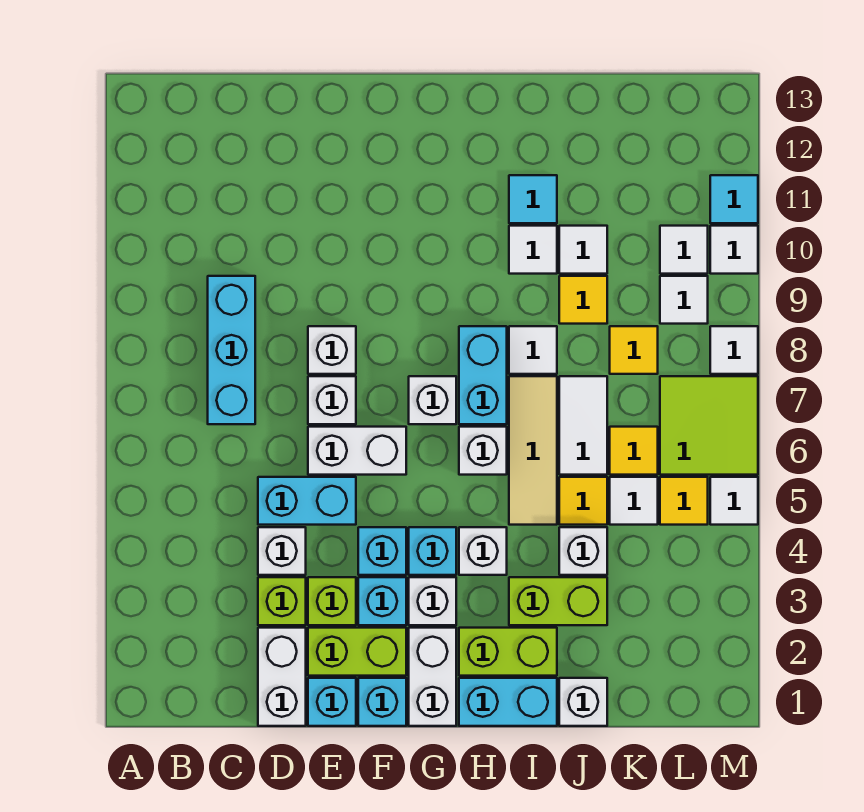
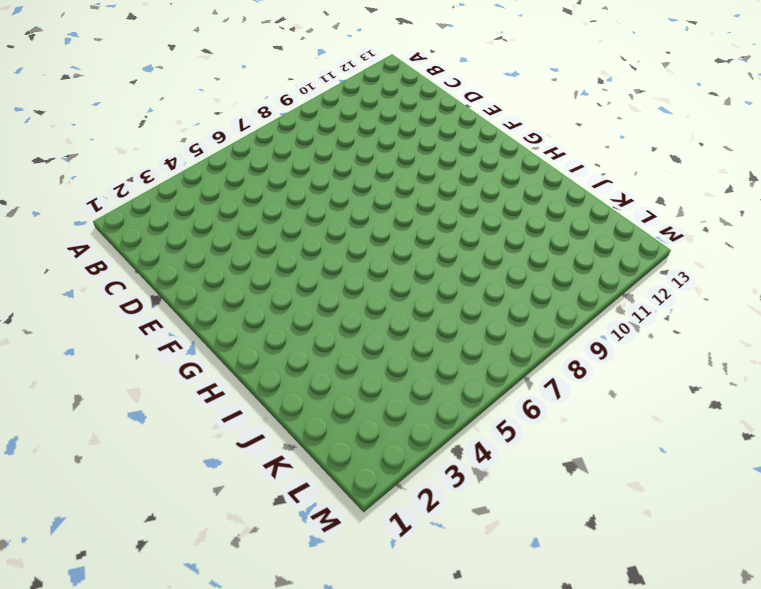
none -> cyan brick C7:C9 level 1
none -> white brick D1:D2 level 1
none -> lime brick D3 level 1
none -> white brick D4 level 1

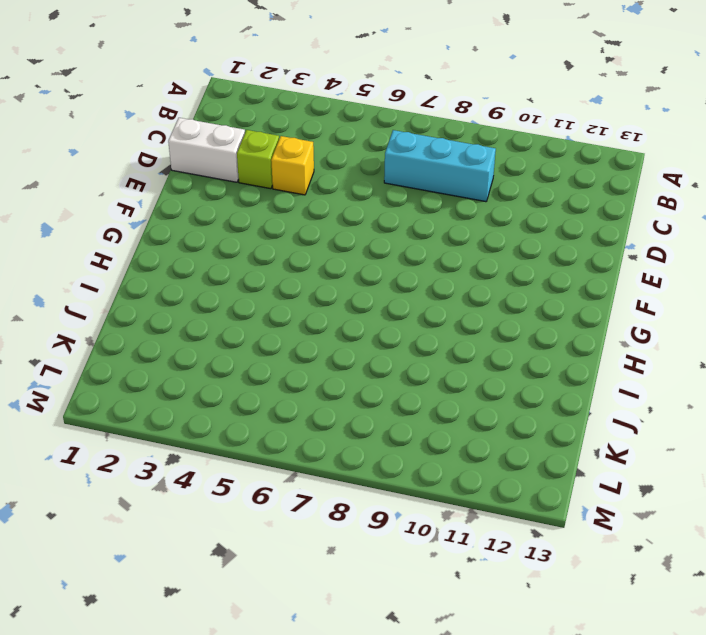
yellow brick D4 level 1 -> white brick D4 level 1
none -> cyan brick D5:E5 level 1
none -> cyan brick E1 level 1
none -> lime brick E2:F2 level 1
none -> lime brick E3 level 1

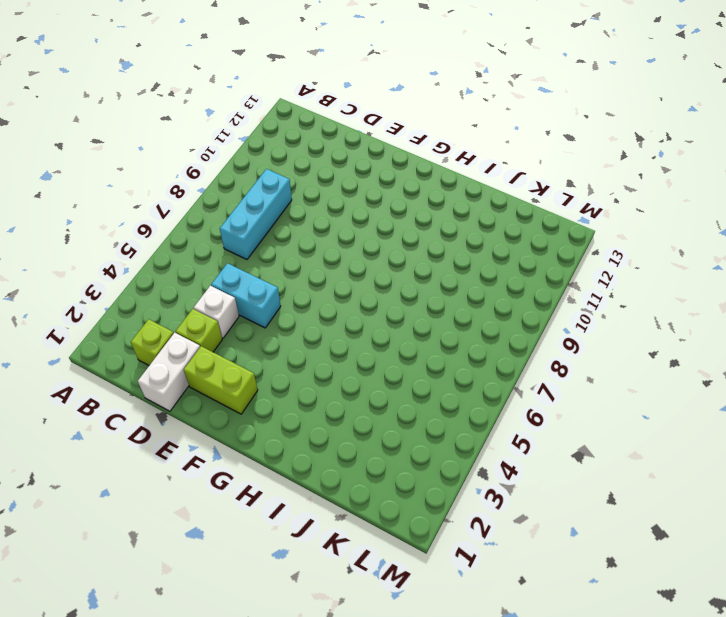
lime brick C2 level 1 -> lime brick E3 level 1
none -> cyan brick E1 level 1
none -> white brick E6:F6 level 1
none -> white brick E7 level 1
none -> white brick E8 level 1

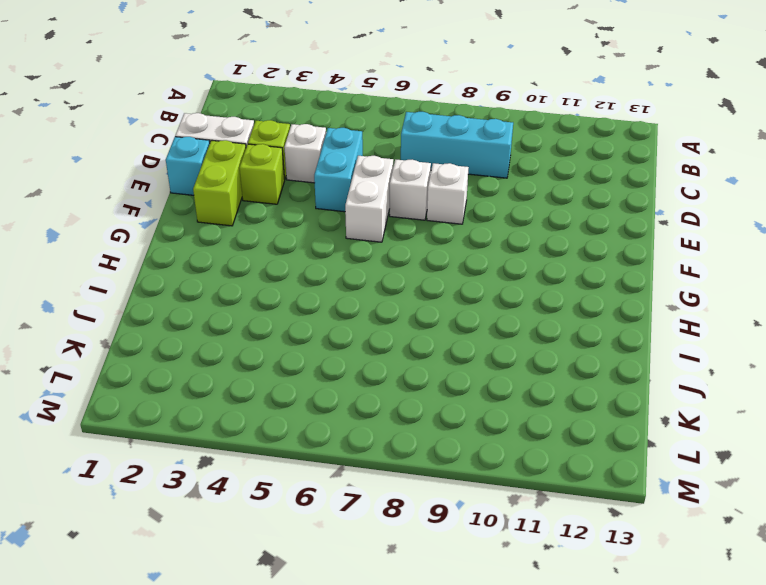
none -> cyan brick F1 level 1
none -> cyan brick F3 level 1
none -> cyan brick F4 level 1
none -> white brick G1:G2 level 1

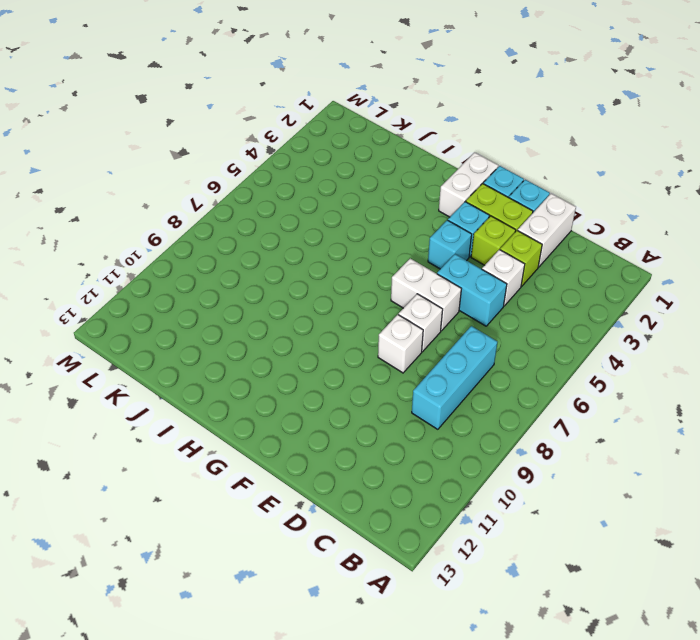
none -> white brick G3 level 1
none -> cyan brick G4 level 1
none -> white brick G7 level 1
none -> cyan brick H1:I1 level 1

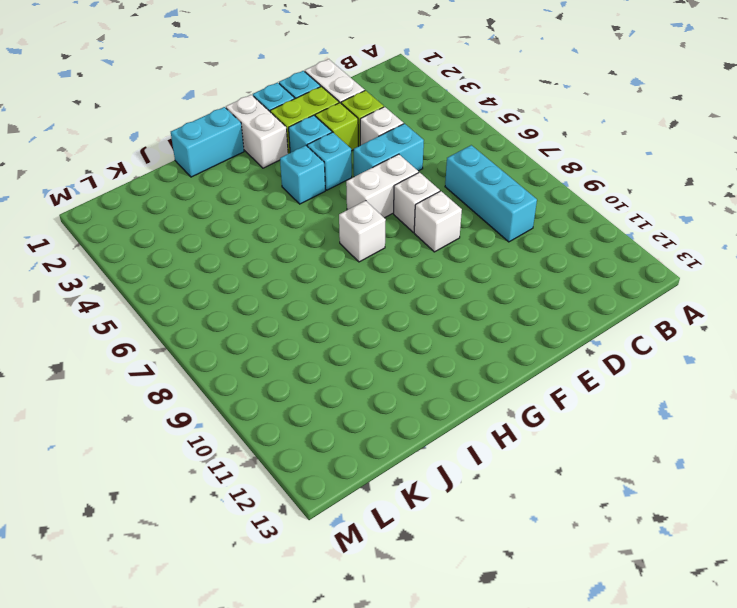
none -> white brick G3 level 1
none -> lime brick H2:I2 level 1
none -> white brick H4 level 1
none -> white brick H6 level 1

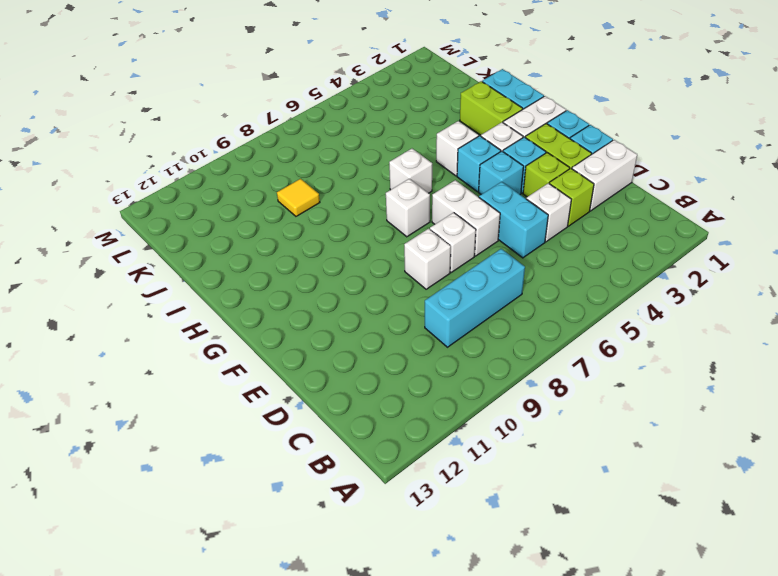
none -> cyan brick H7:H8 level 1
none -> lime brick I3:J3 level 1
none -> tan tile I5:I7 level 1
none -> white tile I8 level 1

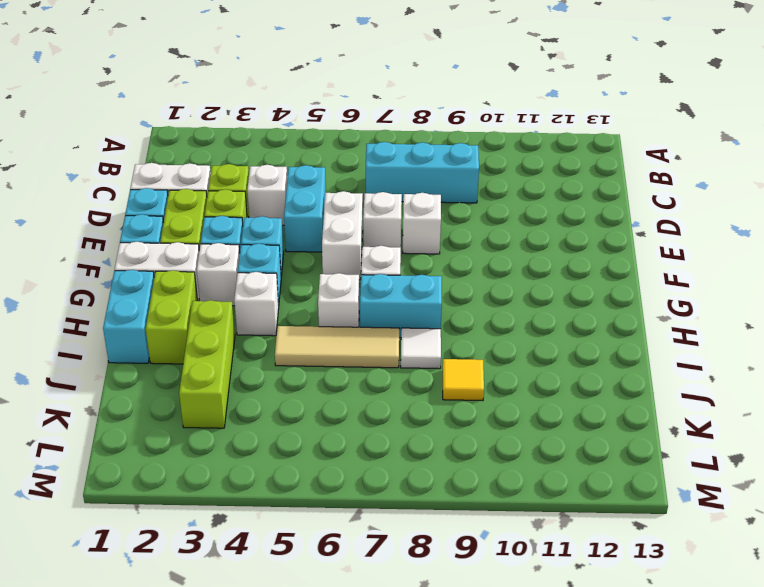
lime brick I3:K3 level 1 -> lime brick I3:J3 level 1
none -> white tile I10 level 1
none -> cyan tile I11 level 1
none -> white brick J1 level 1
none -> white brick J4 level 1

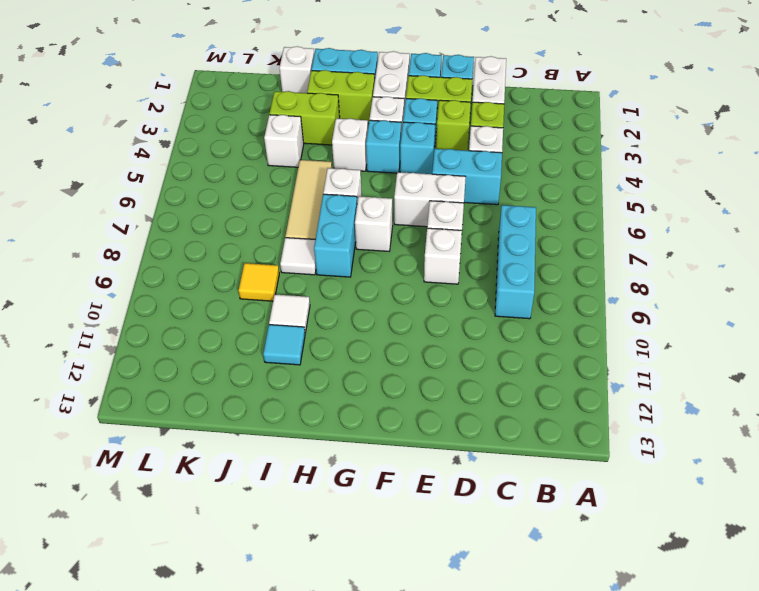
none -> yellow tile J5 level 1
none -> white tile J6:J7 level 1
none -> white tile J10 level 1
none -> white tile K5 level 1

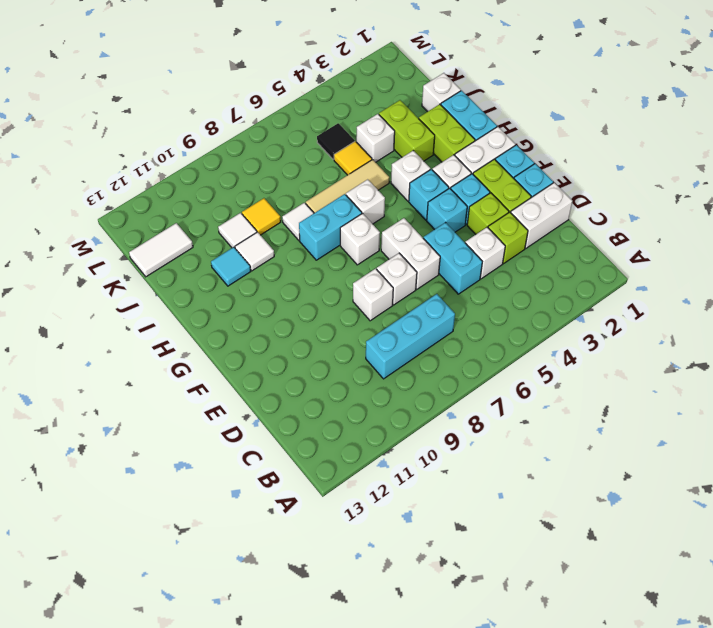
black tile K5 level 1 -> white tile K5 level 1
white tile K12:K13 level 1 -> white tile J6:J7 level 1
none -> yellow tile K6 level 1
none -> yellow tile K8 level 1
none -> yellow tile L5 level 1
none -> lime tile L6:M7 level 1

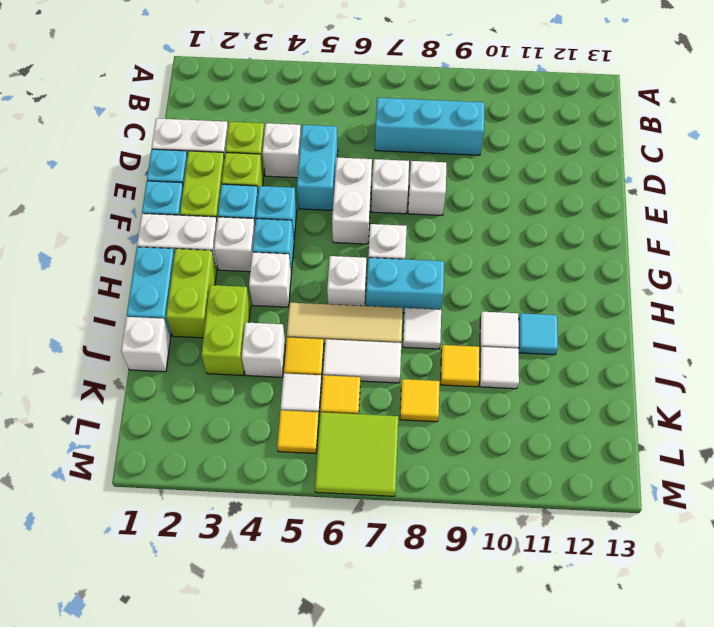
none -> white tile L9 level 1
none -> white tile L10 level 1
none -> white tile M5 level 1
none -> white tile M8 level 1

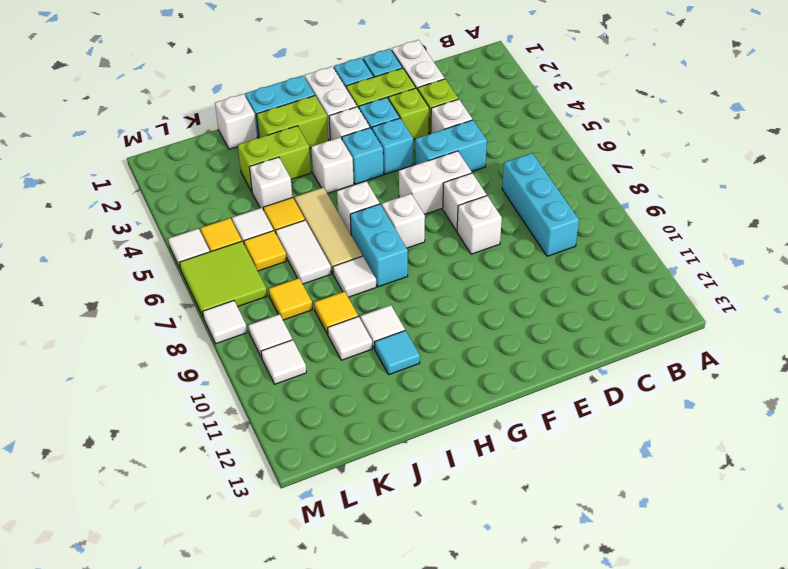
none -> white tile M10 level 1
none -> cyan tile M11 level 1

